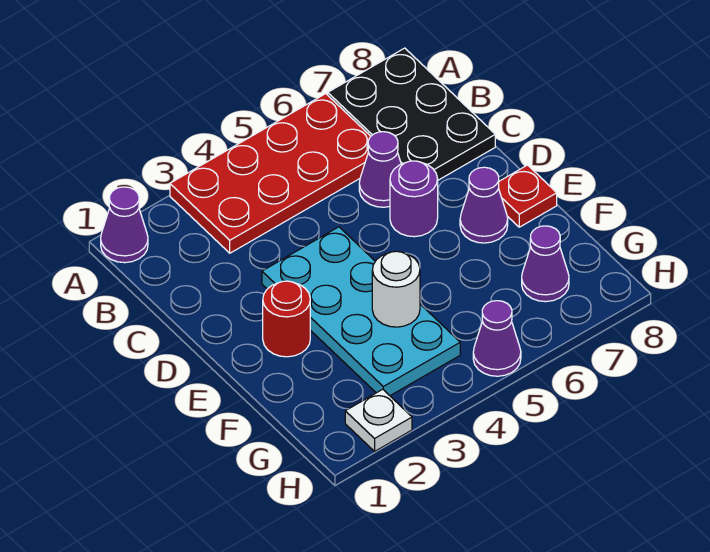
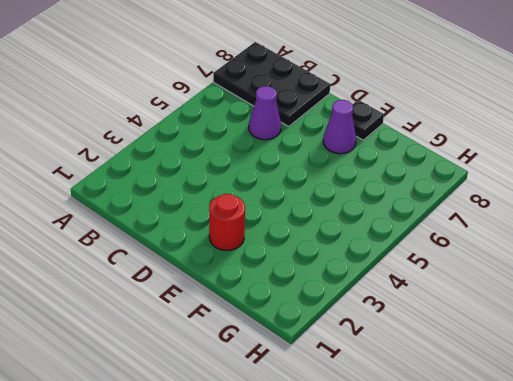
black plate E8 level 1 -> red plate E8 level 1
none -> purple cone A1 level 1
none -> red plate A3:B6 level 1
none -> cyan plate D3:G4 level 1

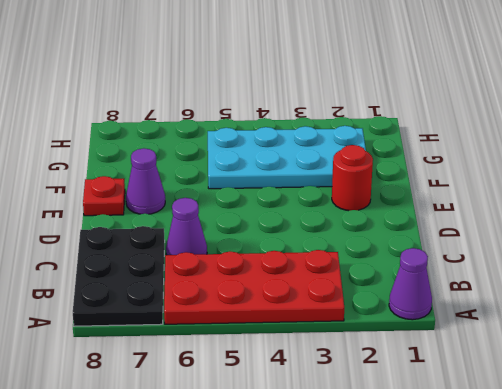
cyan plate F2:G5 level 1 -> cyan plate D3:G4 level 1
none -> purple round brick D6 level 1
none -> purple cone G7 level 1
none -> white plate H2 level 1

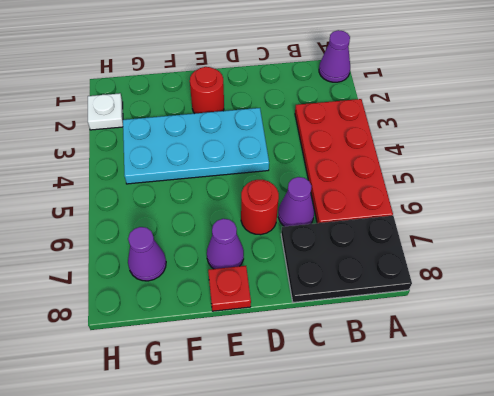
red round brick D6 level 1 -> purple round brick D6 level 1
none -> purple cone H5 level 1
none -> white round brick F4 level 2

